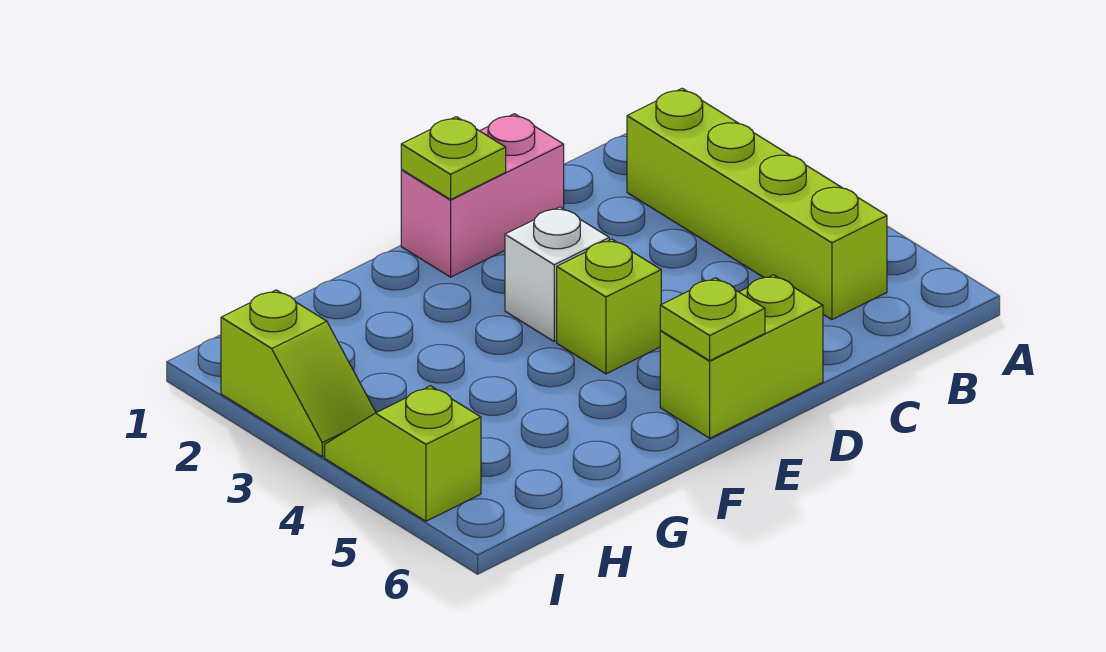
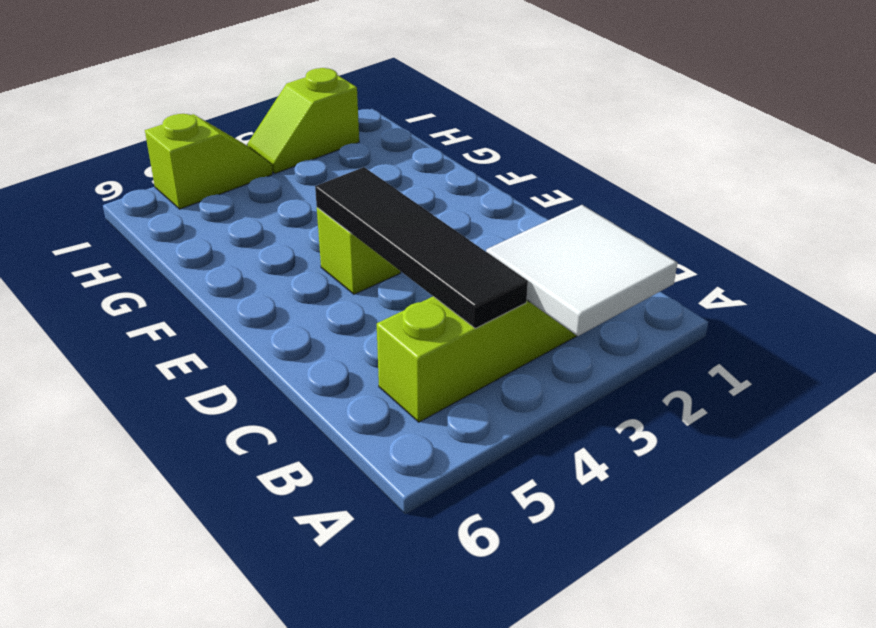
white tile A2:B3 level 2 -> none
black tile B4:E4 level 2 -> none
none -> pink brick D1:E1 level 1
none -> lime brick D6:E6 level 1

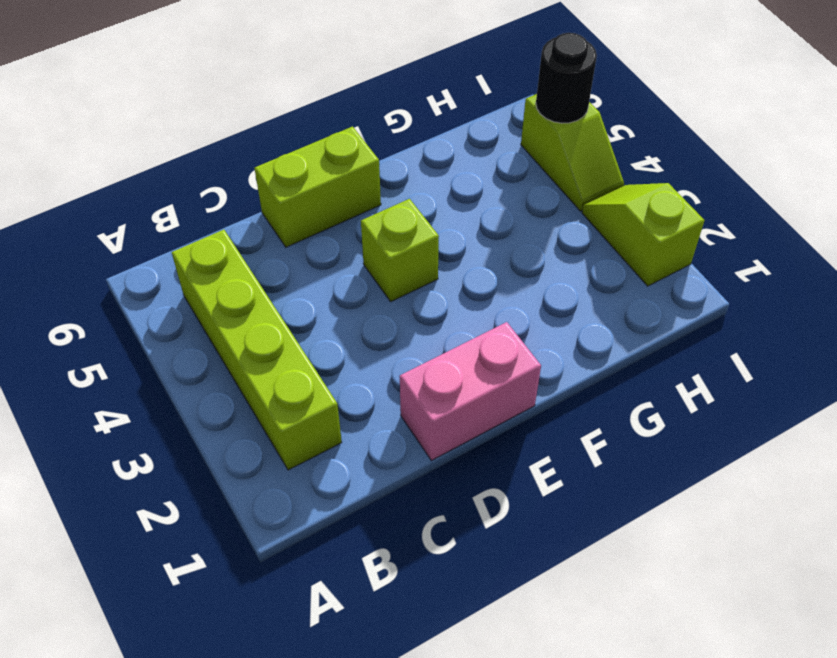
black round brick I5 level 2 -> none
none -> white brick E3 level 1
none -> lime plate E1 level 2

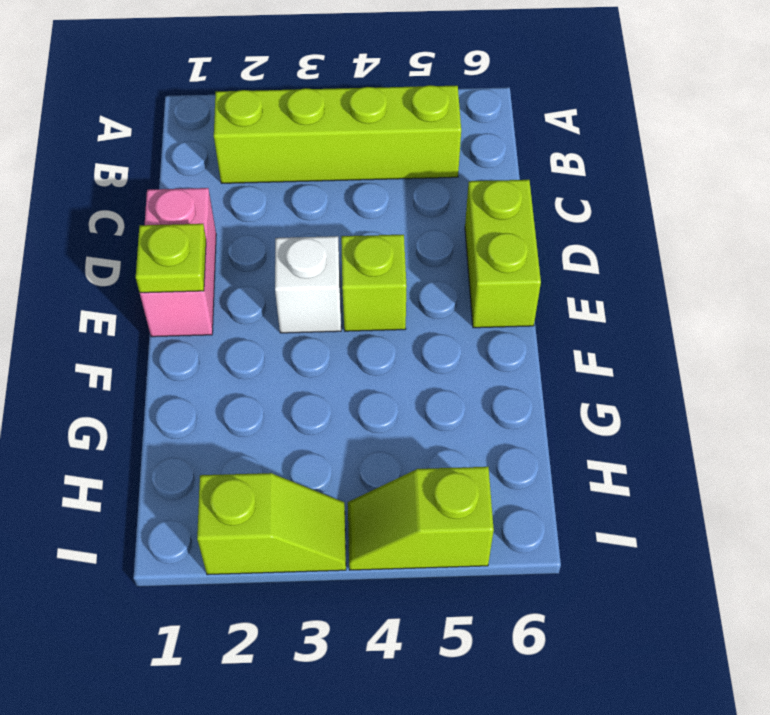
none -> lime plate E6 level 2

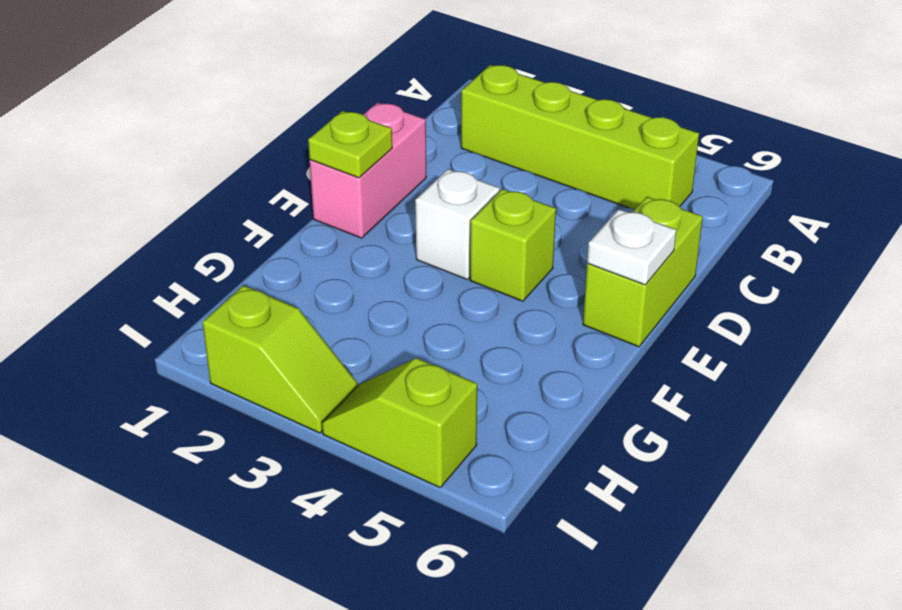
white plate E6 level 2 -> lime plate E6 level 2

